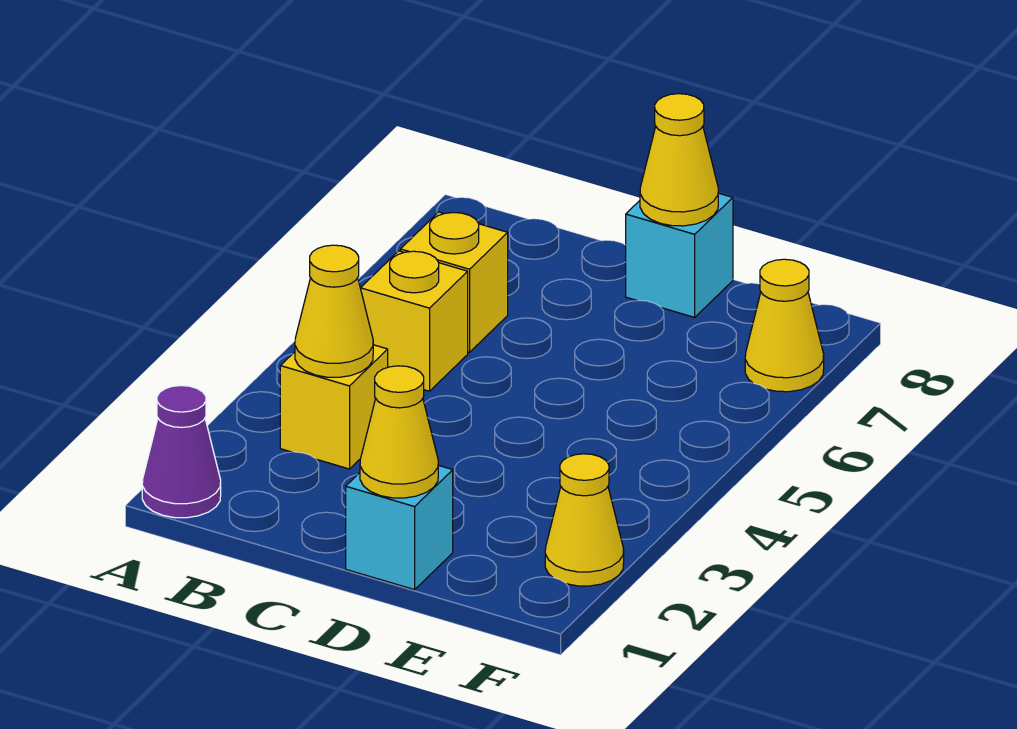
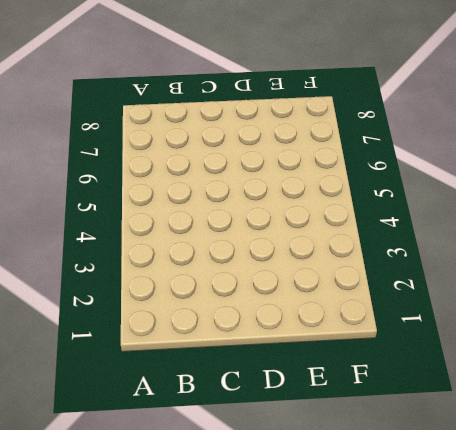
none -> purple cone A1 level 1
none -> yellow brick B3 level 1

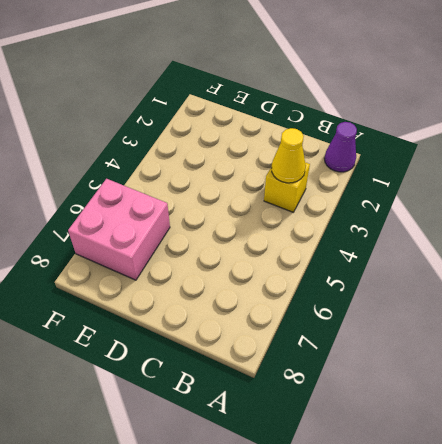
pink brick E6:F7 level 1 -> yellow cone F7 level 1
none -> yellow brick B5 level 1
none -> yellow brick B6 level 1

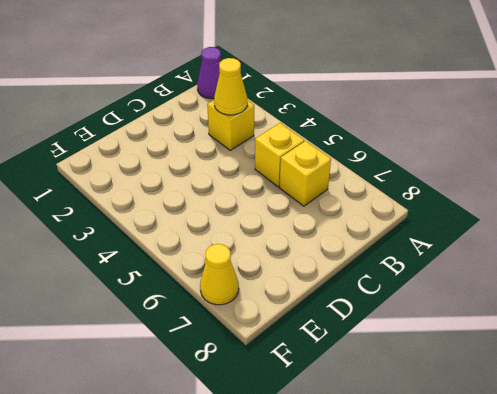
none -> cyan brick D1 level 1
none -> cyan brick D8 level 1

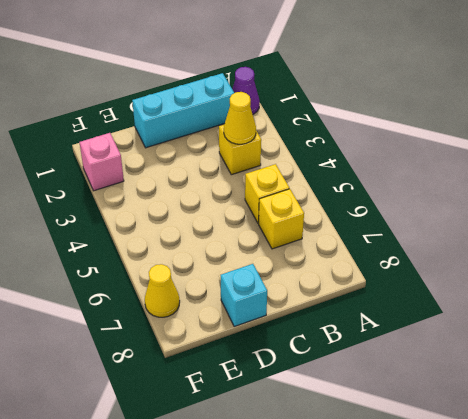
cyan brick B1:D1 level 1 -> cyan brick D1 level 1
pink brick F2 level 1 -> yellow cone F2 level 1
none -> yellow cone D1 level 2
none -> yellow cone D8 level 2

